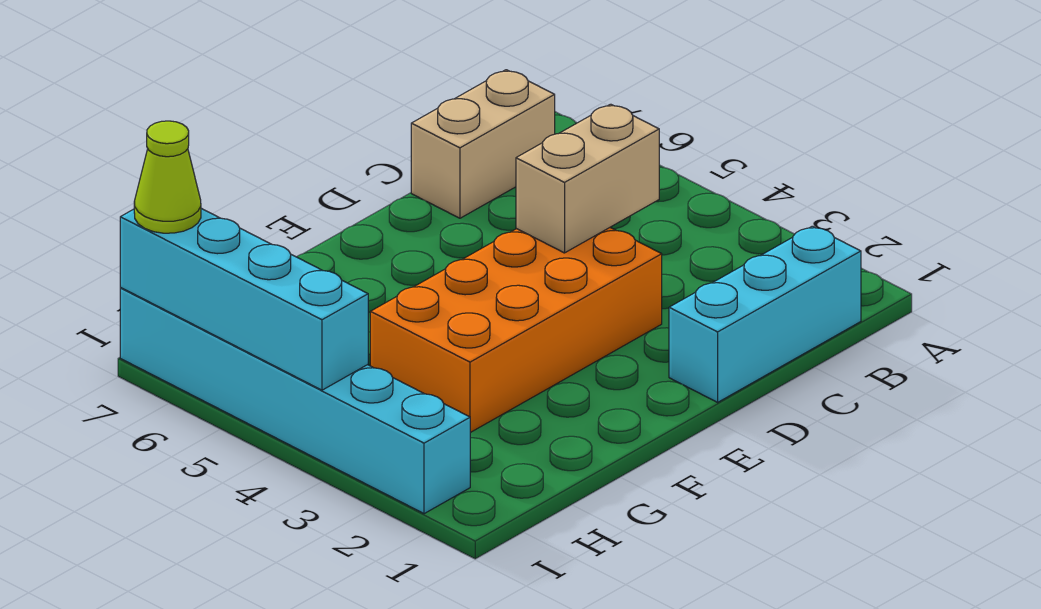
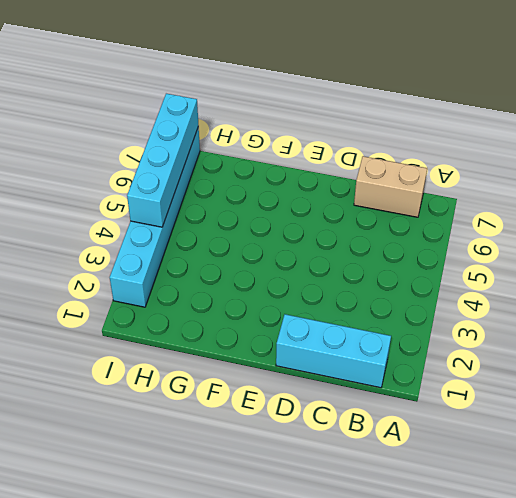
none -> orange brick D3:G4 level 1
none -> tan brick C4:D4 level 2

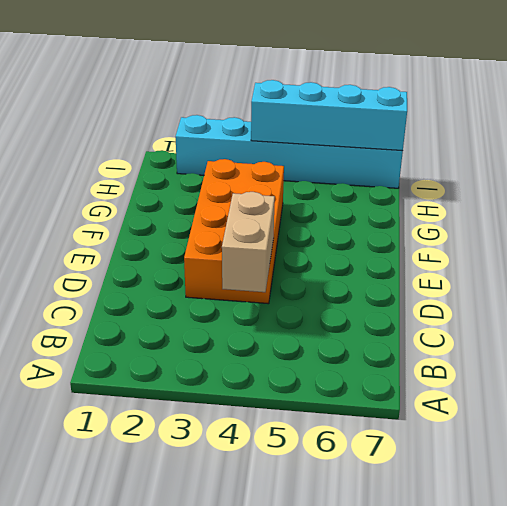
none -> cyan brick B1:D1 level 1
none -> tan brick B7:C7 level 1

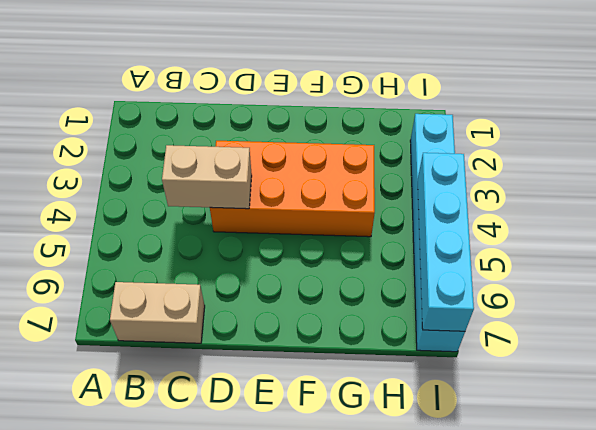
none -> cyan brick B1:D1 level 1
none -> lime cone I7 level 3

